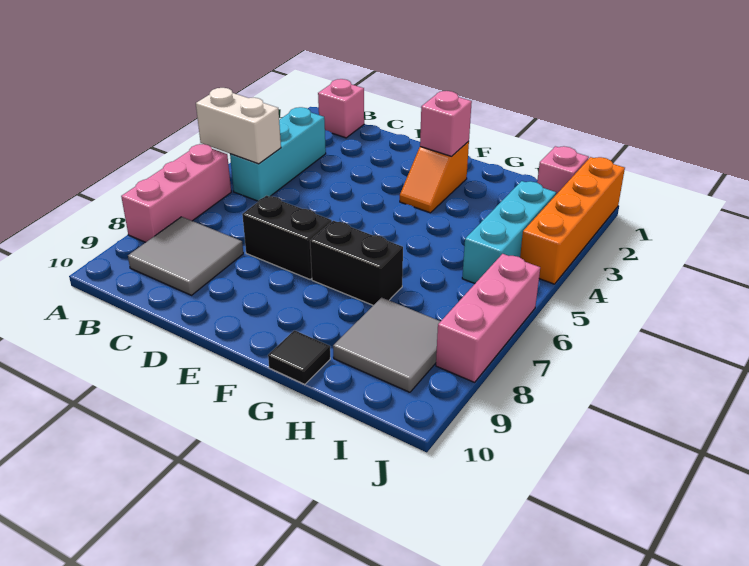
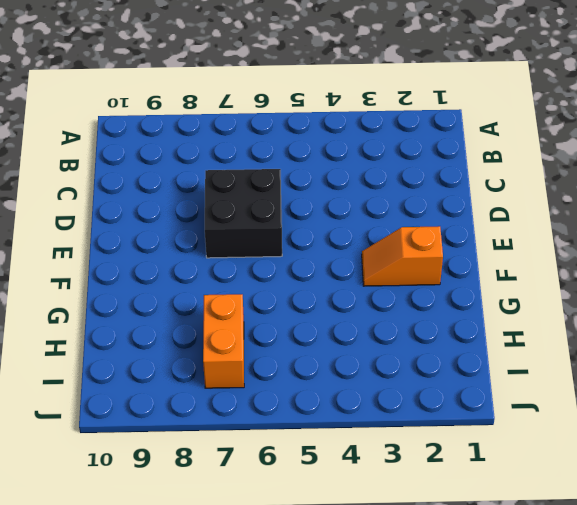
black brick D6:E7 level 1 -> black brick D7:E7 level 1
orange brick H7:I7 level 1 -> none
none -> pink brick A6:A8 level 1
none -> pink brick B1 level 1
none -> cyan brick B3:B5 level 1

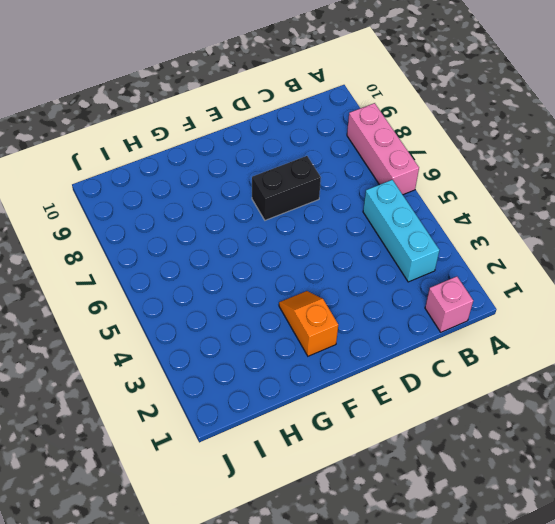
none -> grey tile B8:C9 level 1
none -> black brick F7:G7 level 1
none -> black tile G10 level 1

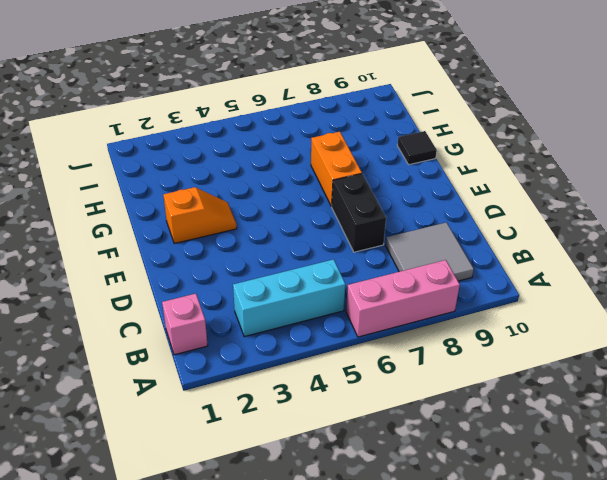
orange brick F7:G7 level 1 -> black brick F7:G7 level 1
none -> grey tile H8:I9 level 1
none -> pink brick I1 level 1
none -> cyan brick I3:I5 level 1

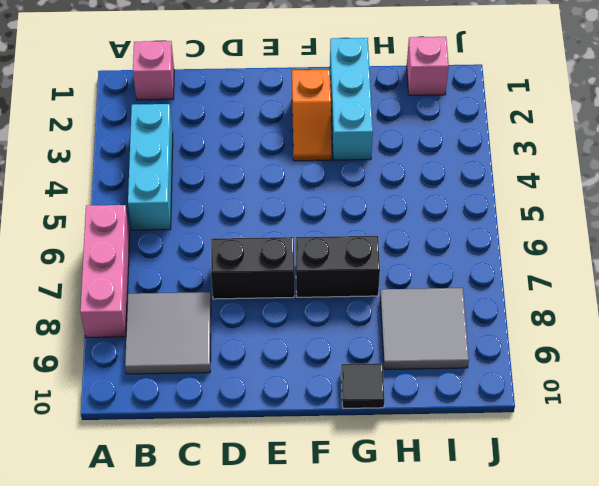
cyan brick G1:G3 level 1 -> cyan brick I3:I5 level 1
none -> orange brick J1:J4 level 1
none -> pink brick J6:J8 level 1
none -> white brick A5:B5 level 2

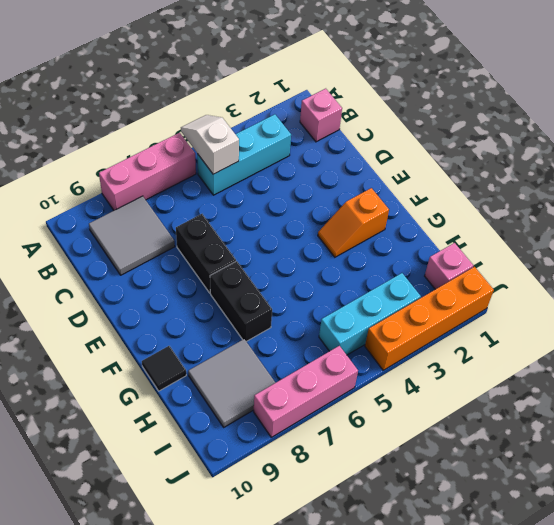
white slope A5:B5 level 2 top B -> white brick A5:B5 level 2
none -> pink brick F2 level 2

